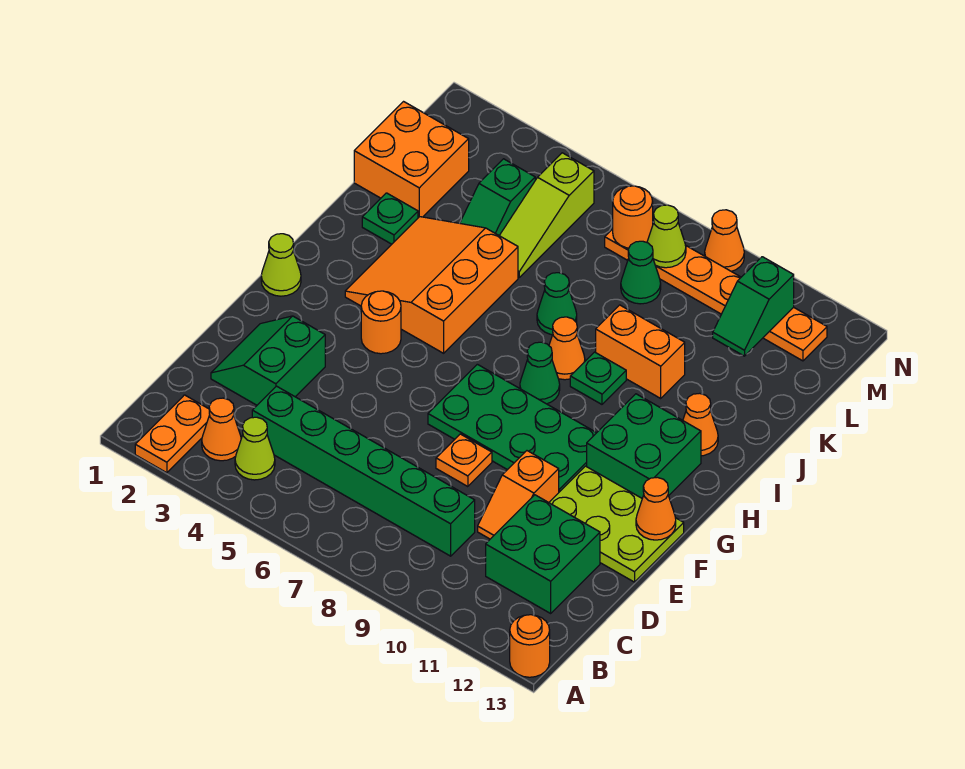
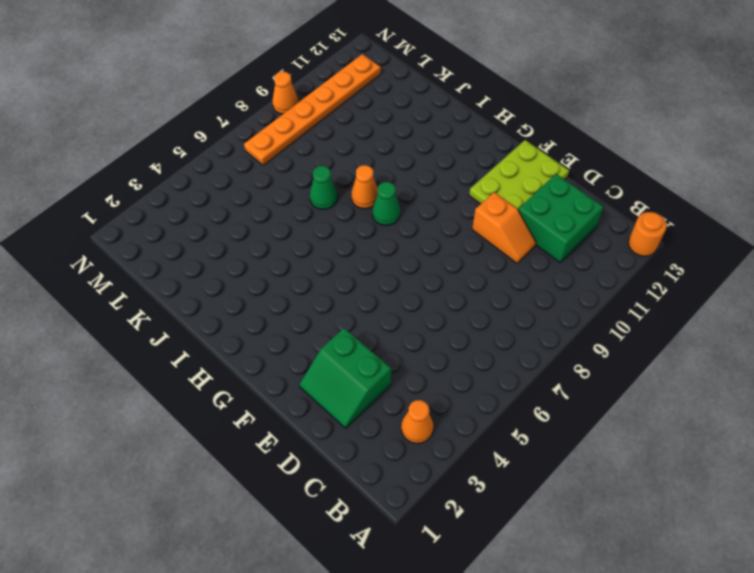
none -> orange plate A2:B2 level 1
none -> lime cone B4 level 1
none -> green brick C4:C9 level 1
none -> orange plate E8 level 1

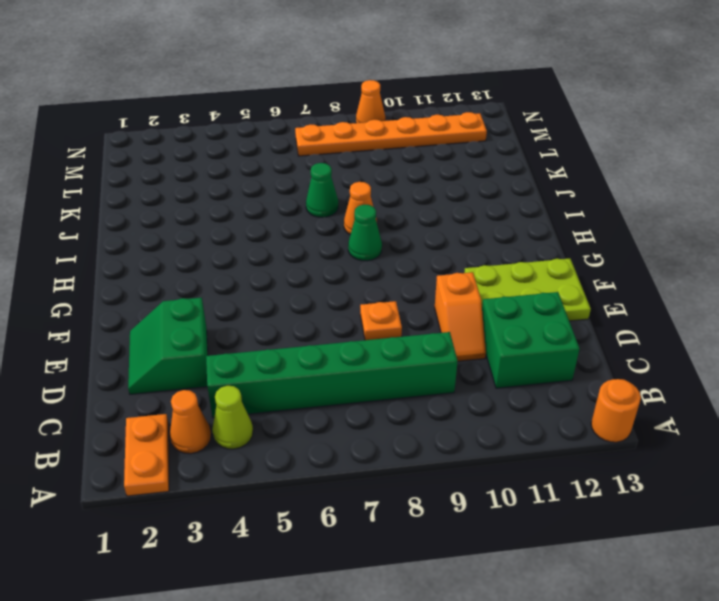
none -> green plate F7:G10 level 1
none -> lime cone G1 level 1
none -> orange round brick G4 level 1
none -> green brick G11:H12 level 1

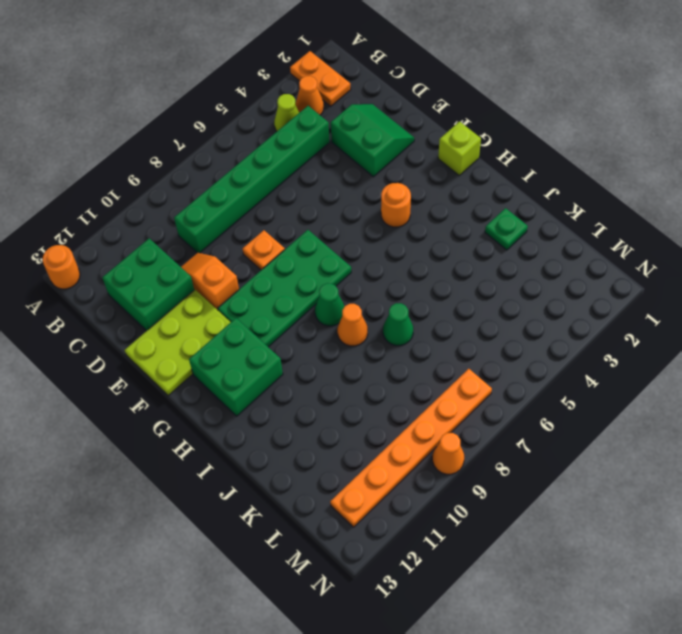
lime brick G1 level 1 -> lime cone G1 level 1
none -> orange slope H3:J5 level 1 top 5
none -> green plate I9 level 1
none -> orange cone I12 level 1
none -> orange brick J9:J10 level 1

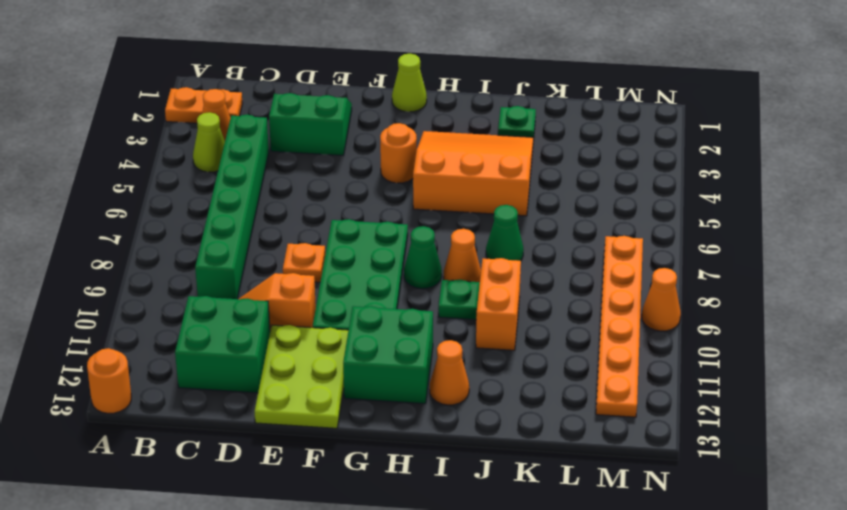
none -> orange brick K1:L2 level 1
none -> green slope K4:L4 level 1 top L
none -> lime slope K5:M5 level 1 top M
none -> green cone L8 level 1

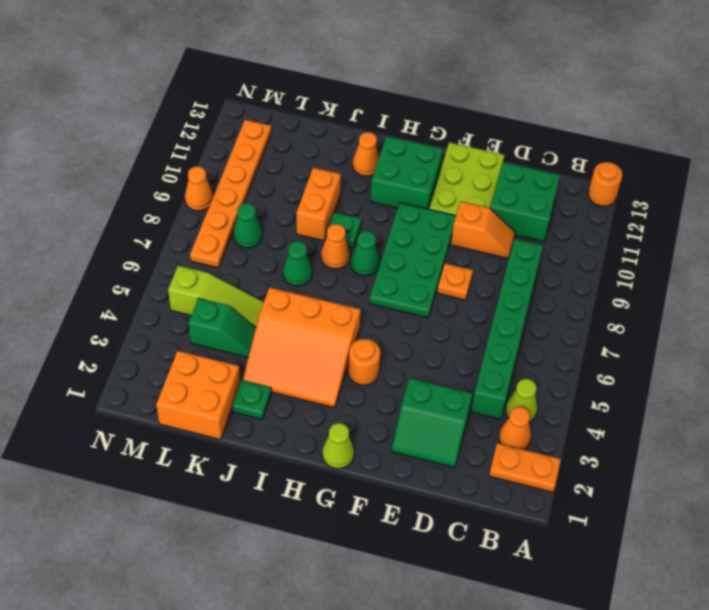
none -> orange cone F13 level 2
none -> green slope L11:M11 level 2 top M
none -> orange round brick M7 level 2
none -> lime cone M8 level 2

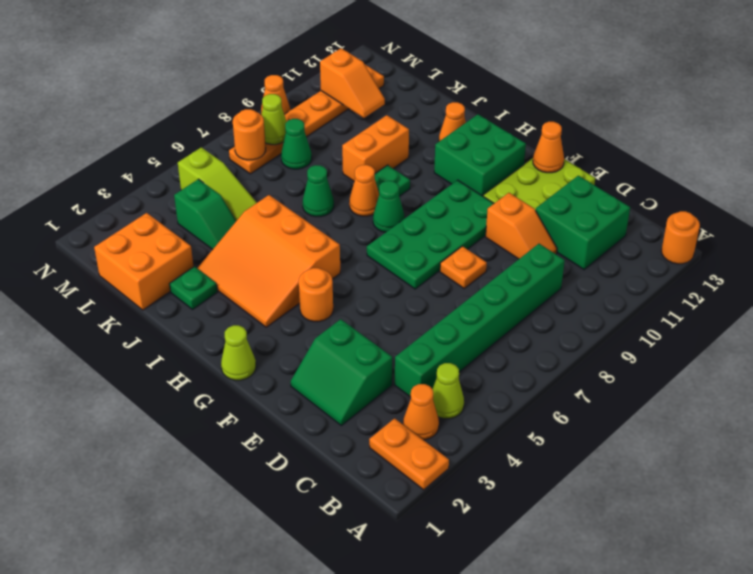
orange slope L11:M11 level 2 top M -> green slope L11:M11 level 2 top M

